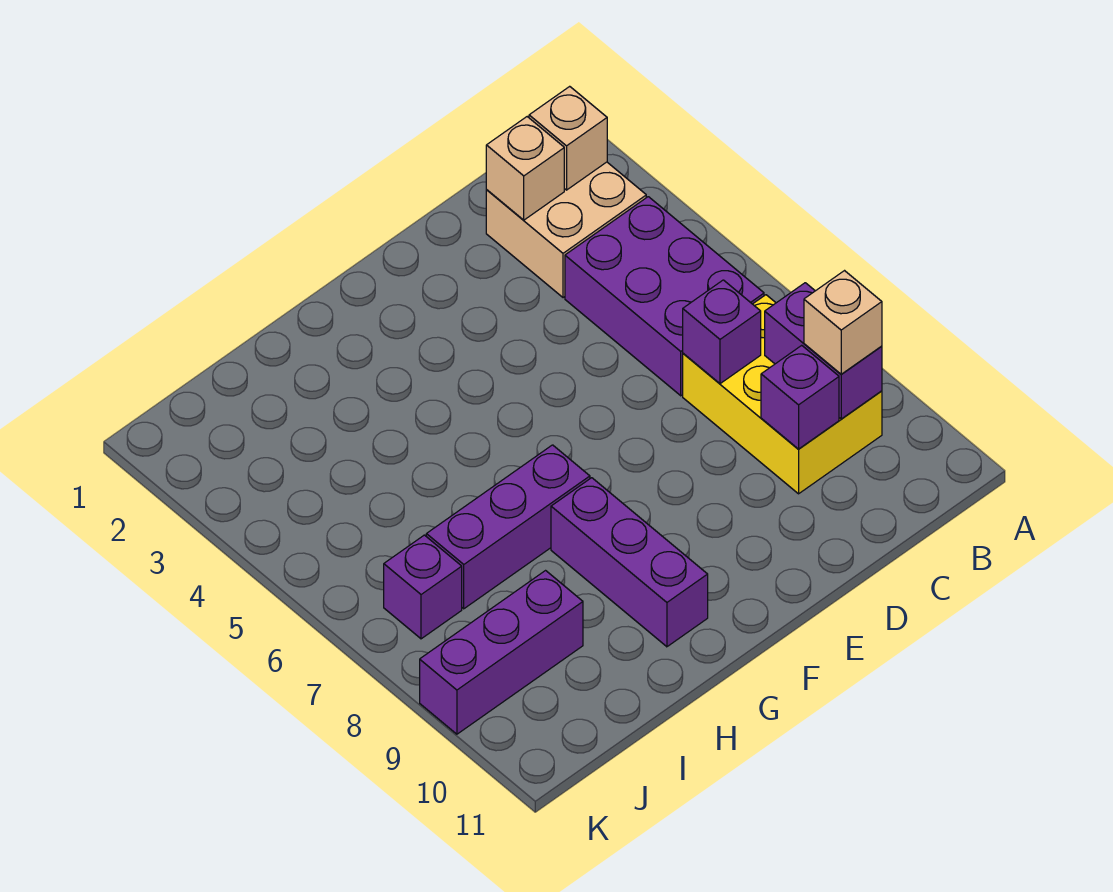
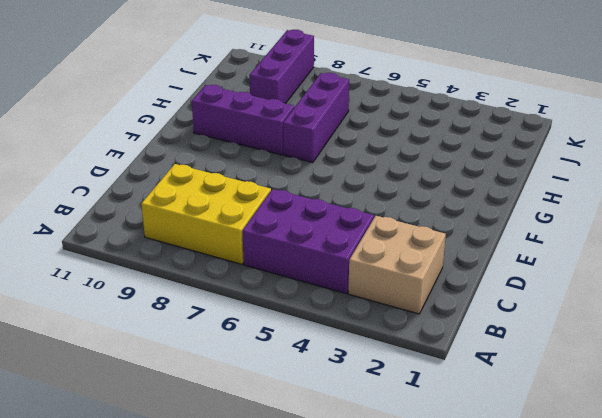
none -> purple brick J7 level 1
none -> tan brick B2 level 2
none -> purple brick B8:B9 level 2

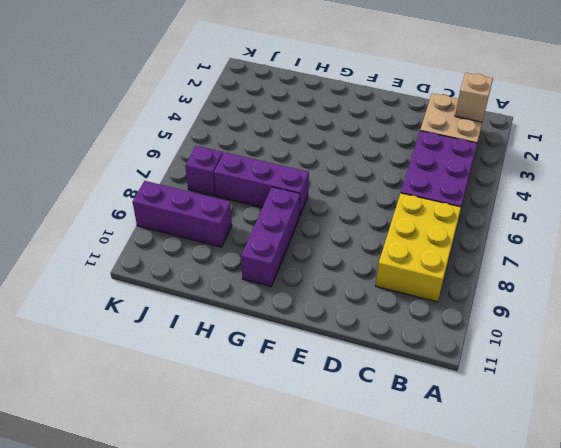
none -> purple brick B8:B9 level 2
none -> tan brick C2 level 2
none -> purple brick C7 level 2

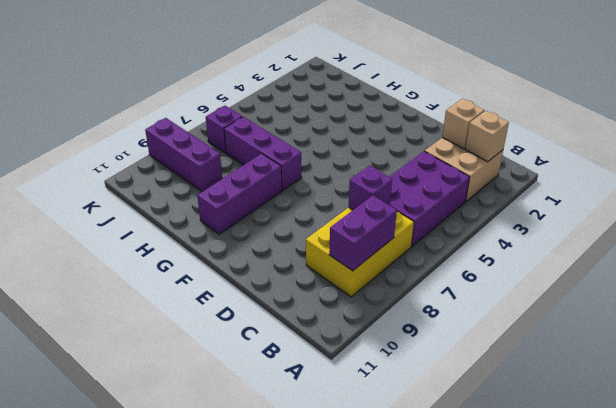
none -> purple brick C9 level 2
none -> tan brick B9 level 3

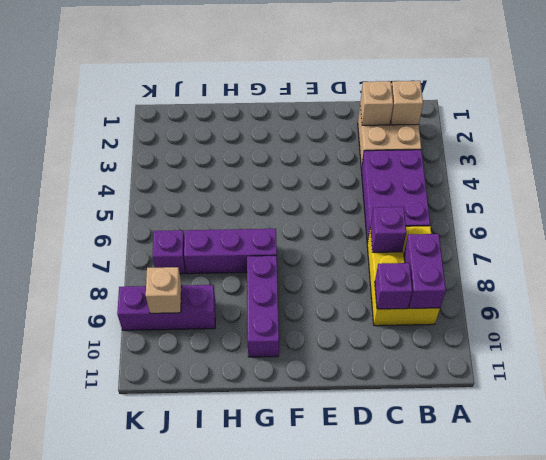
tan brick J9 level 2 -> tan brick B9 level 3

